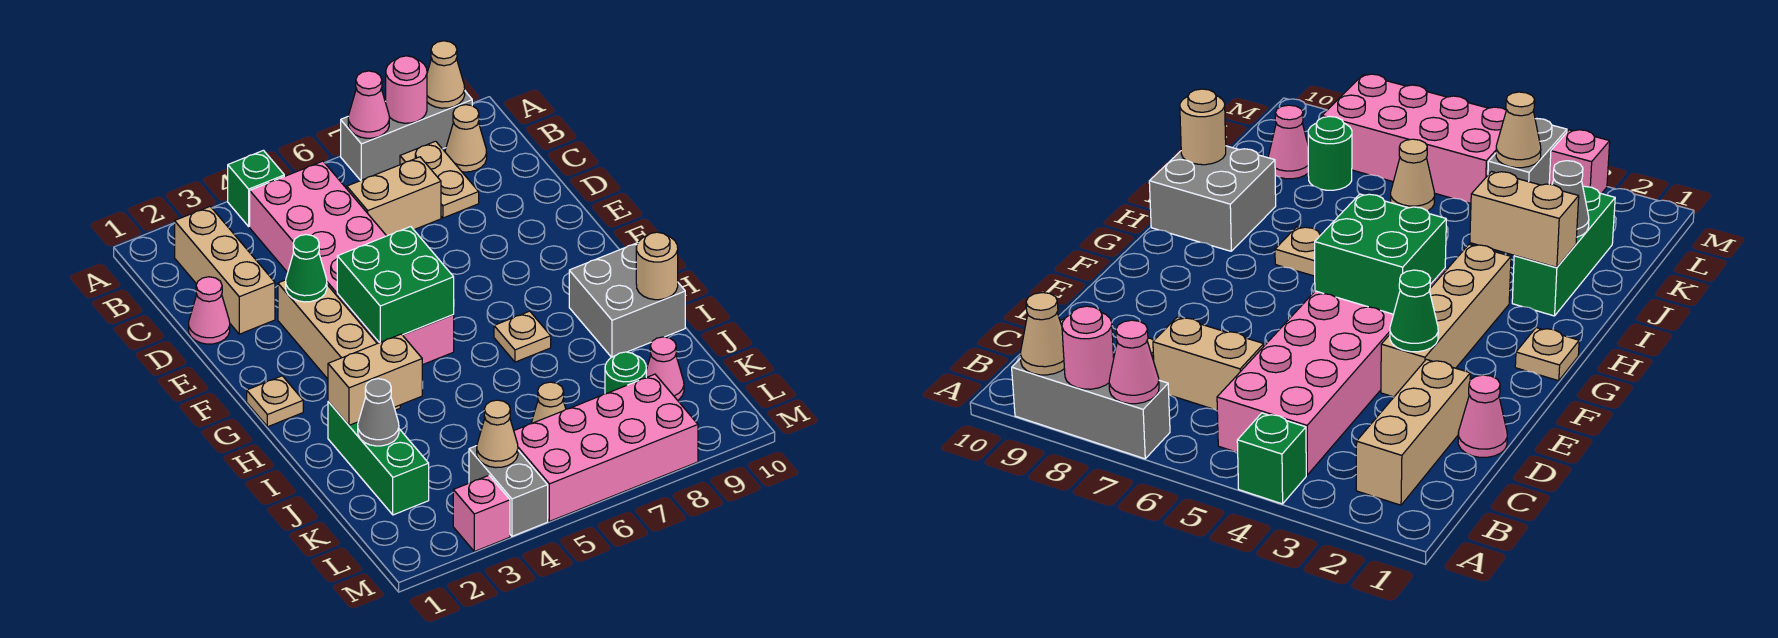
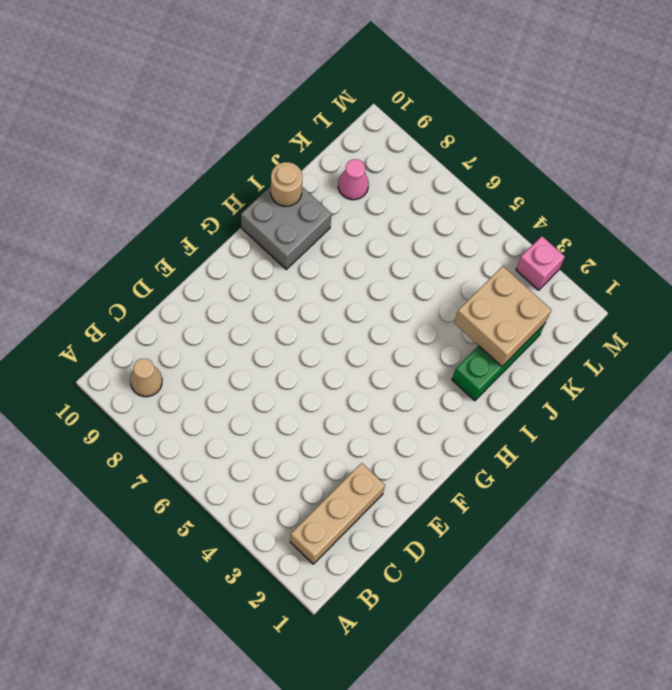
tan brick J2:K3 level 2 -> grey cone J2 level 2
none -> green brick A4 level 1
none -> grey brick A7:A9 level 1
none -> pink brick B4:G5 level 1

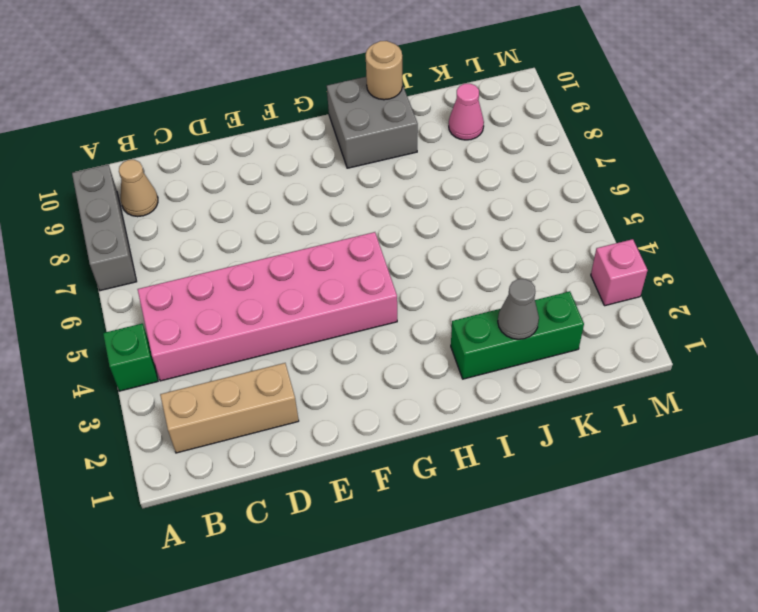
none -> tan plate B8:C8 level 1
none -> tan brick C6:C7 level 1
none -> pink cone D1 level 1

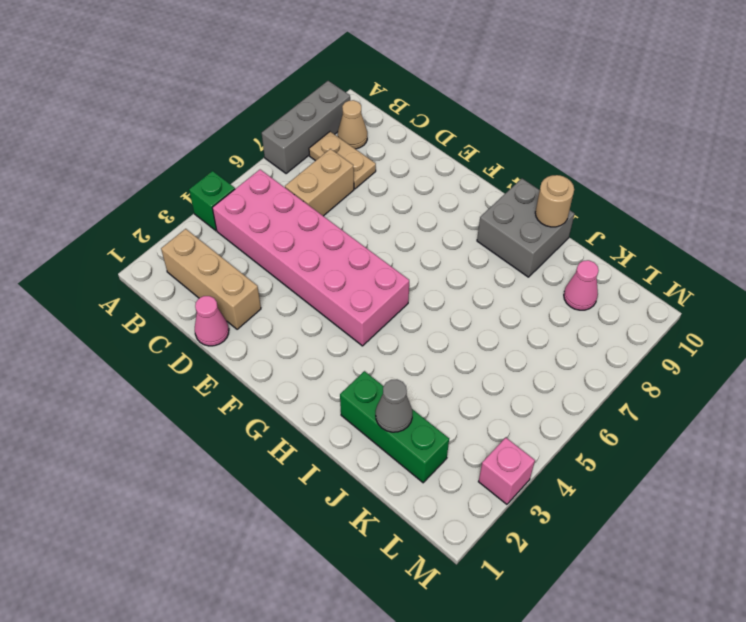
none -> tan brick E3:H3 level 1
none -> tan plate G1 level 1
none -> tan plate H7 level 1

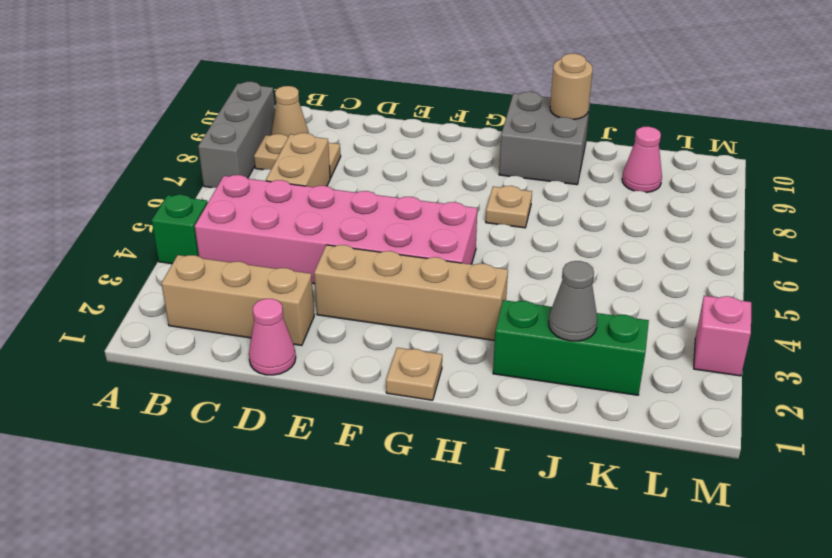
none -> tan cone K6 level 1
none -> green round brick K8 level 1
none -> grey brick L4:M4 level 1

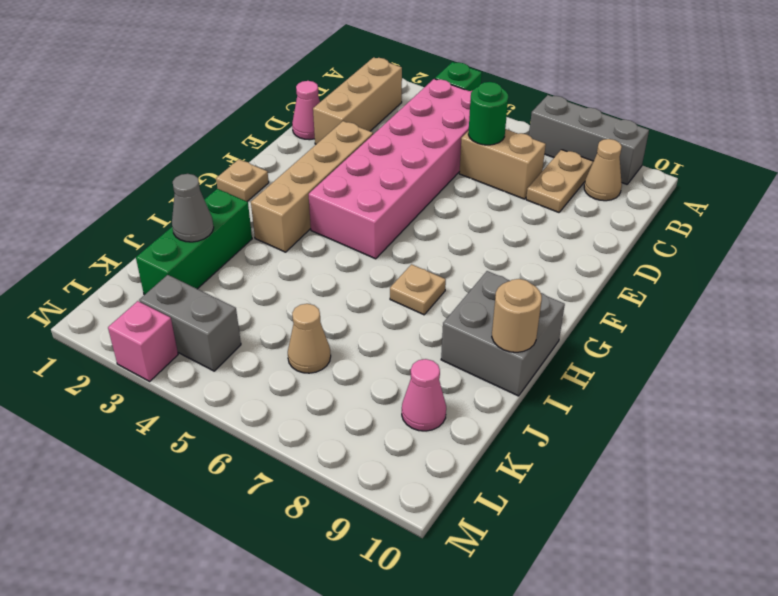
green round brick C6 level 2 -> green round brick K8 level 1
grey brick L3:L4 level 1 -> grey brick L4:M4 level 1
none -> pink brick L5:M8 level 1
none -> pink cone A7 level 2
none -> pink round brick A8 level 2

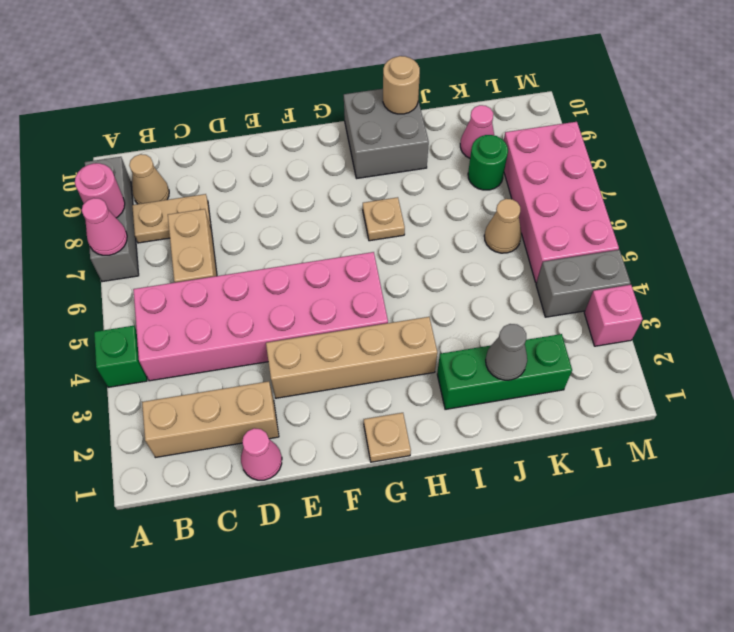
none -> tan cone A9 level 2
none -> green cone E3 level 2
none -> green brick F4:G5 level 2

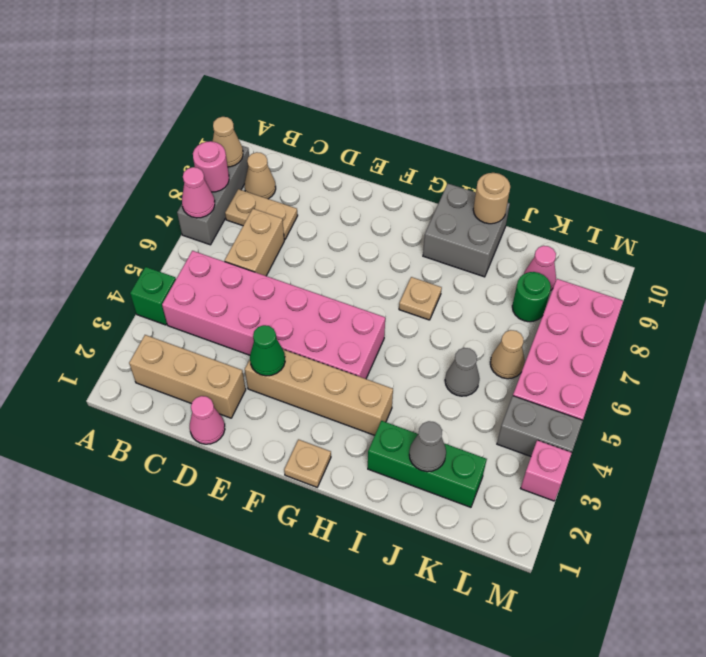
grey cone J5 level 1 -> none
none -> green brick F4:G5 level 2
none -> tan brick I2:I3 level 2
none -> tan cone L4 level 2

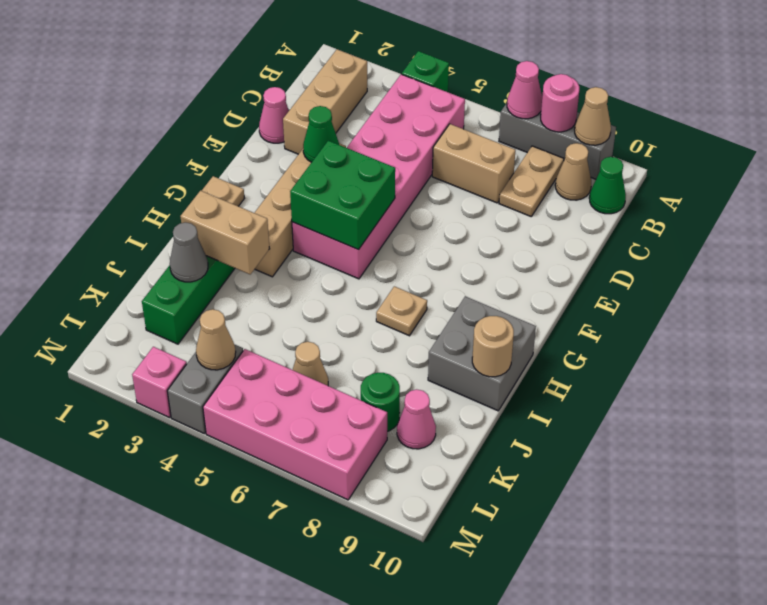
green cone B10 level 1 -> none

